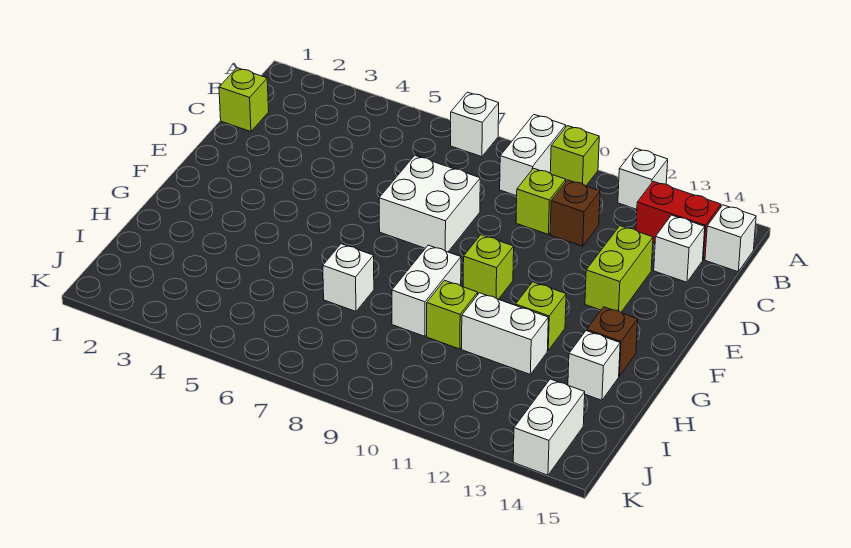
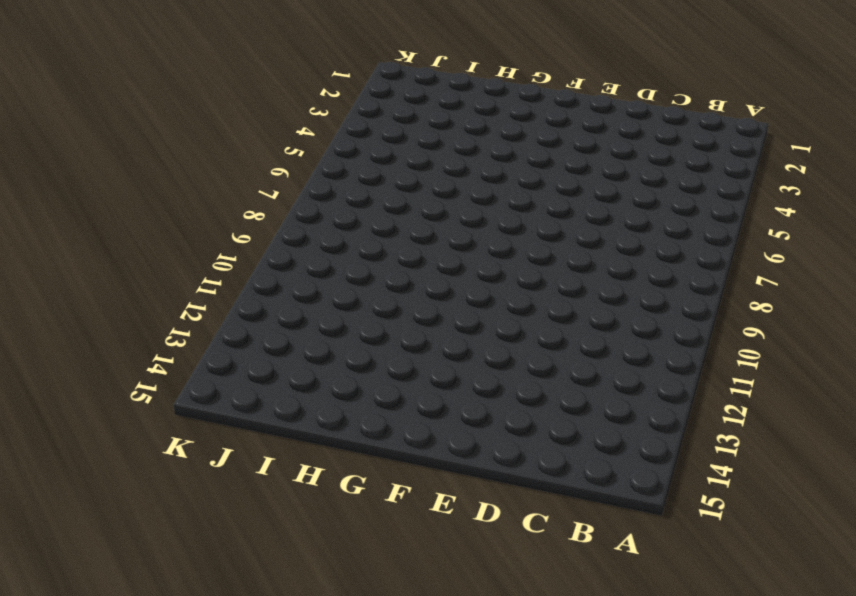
none -> white brick A7 level 1
none -> white brick A9:B9 level 1
none -> lime brick A10 level 1

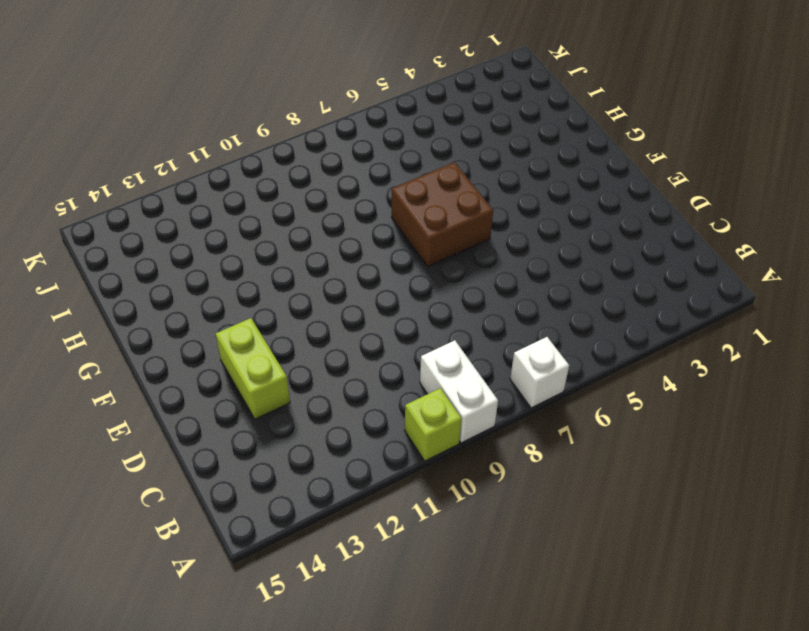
brown brick F6:G7 level 1 -> none
none -> white brick A12 level 1
none -> red brick B13:B14 level 1
none -> white brick B15 level 1

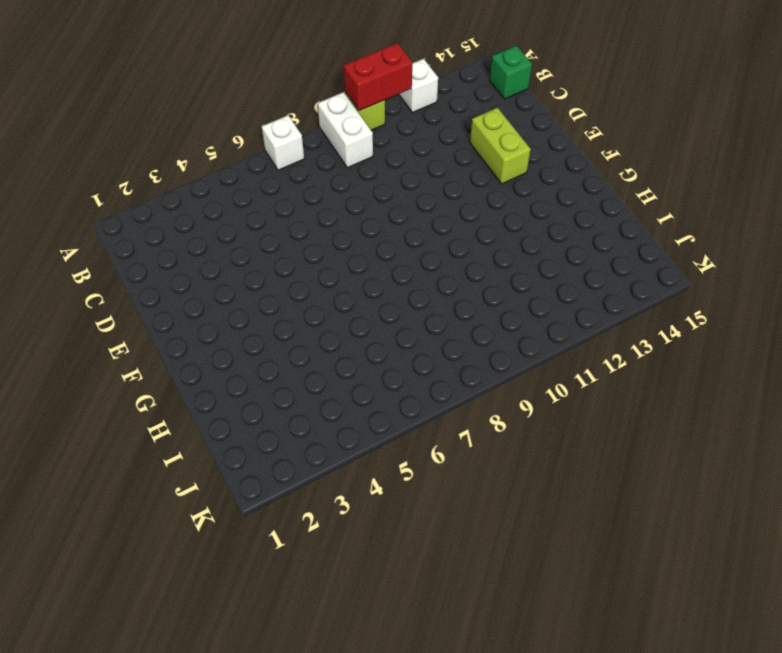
red brick A10:A11 level 2 -> red brick B13:B14 level 1
green brick B15 level 1 -> white brick B15 level 1
none -> lime brick C1 level 1
none -> lime brick C10 level 1
none -> brown brick C11 level 1

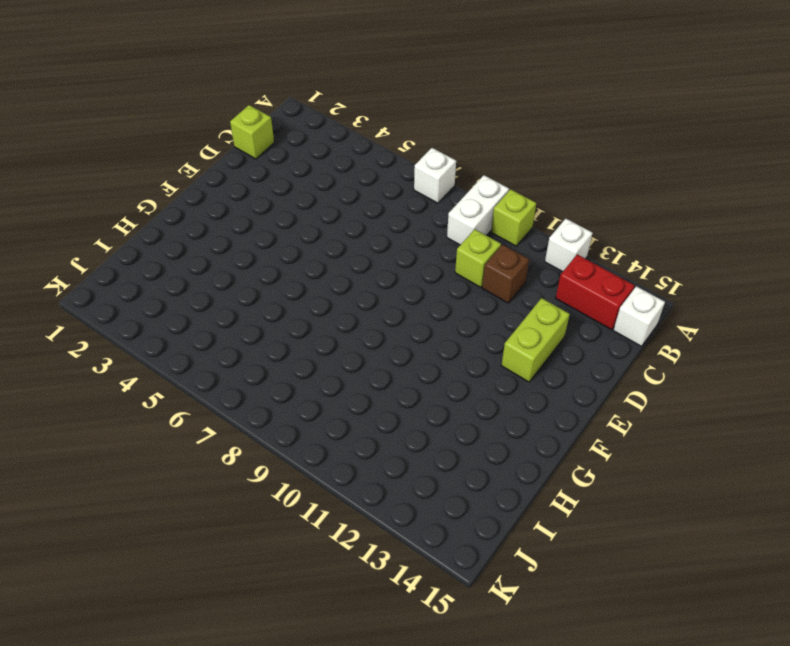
none -> white brick C14 level 1
none -> white brick D7:E8 level 1
none -> lime brick F10 level 1

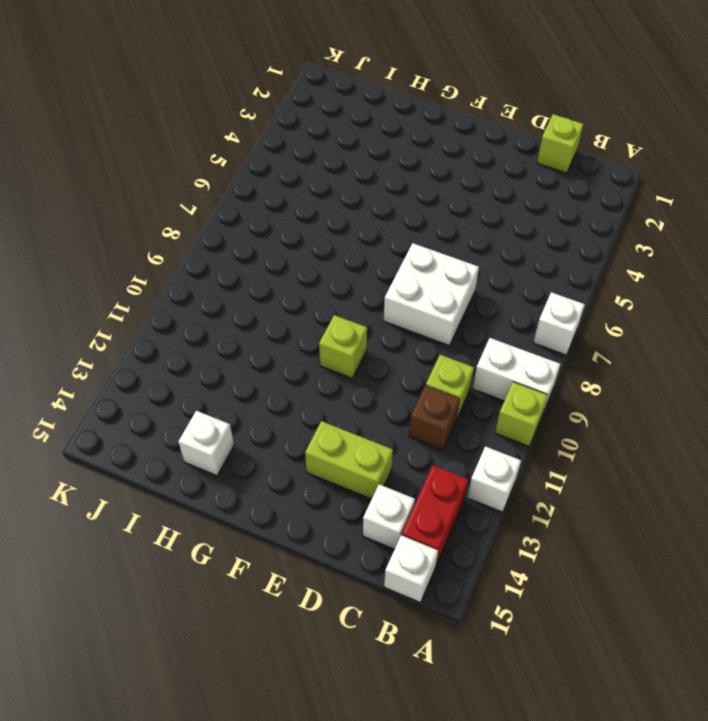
none -> white brick G9:H9 level 1
none -> lime brick G12 level 1
none -> brown brick G14 level 1

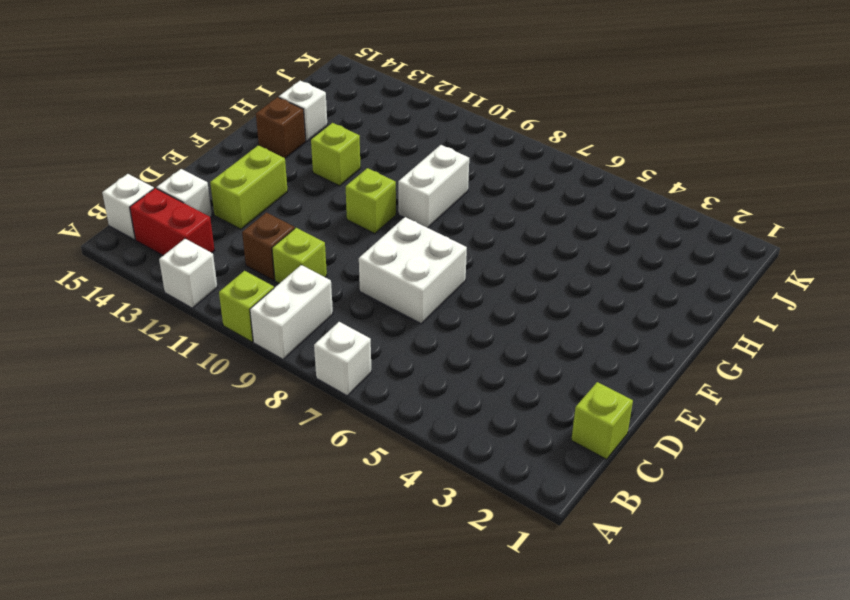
none -> white brick H7 level 1
none -> lime brick H10 level 1
none -> white brick H11:H12 level 1

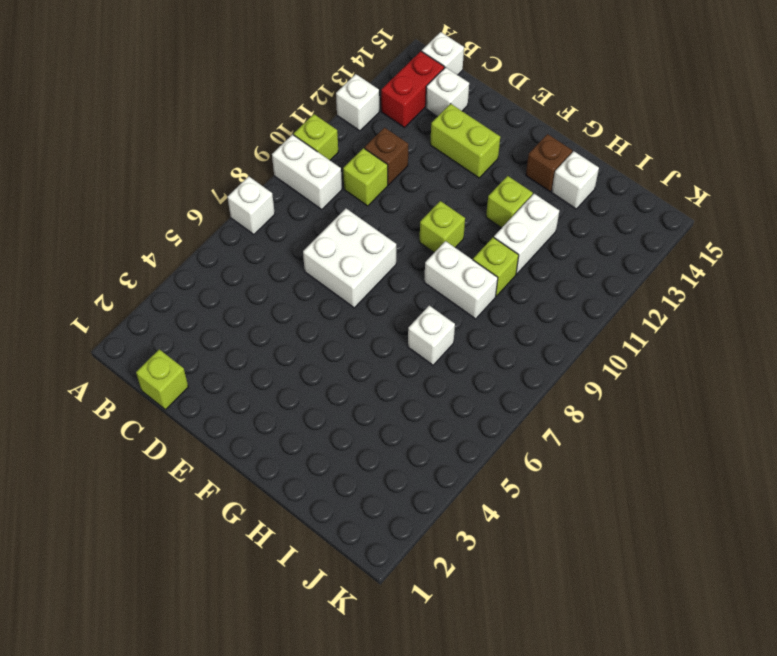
none -> white brick J14:K14 level 1

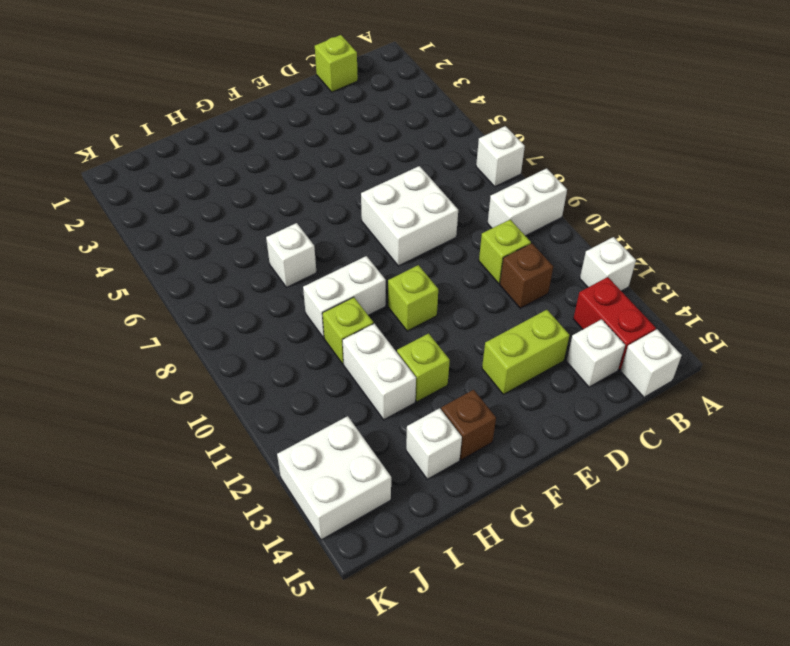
white brick J13:K14 level 1 -> white brick J14:K14 level 1
none -> lime brick A10 level 1

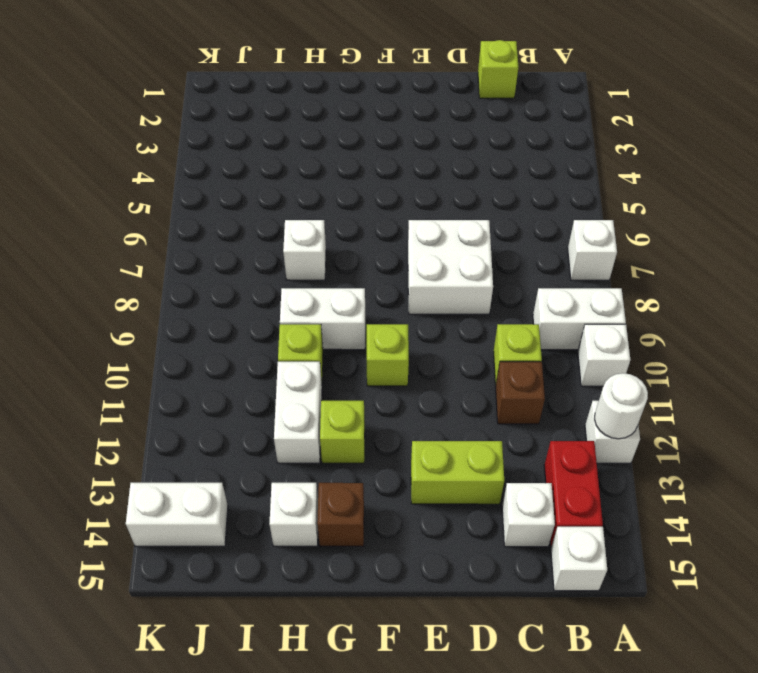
white brick A10 level 1 -> lime brick A10 level 1
white round brick A12 level 2 -> none

